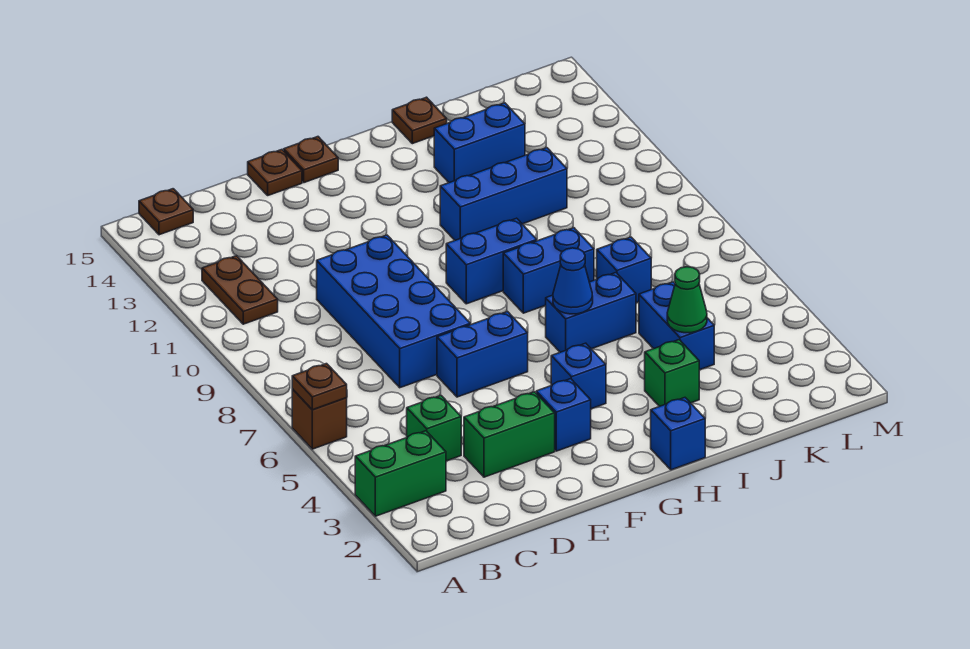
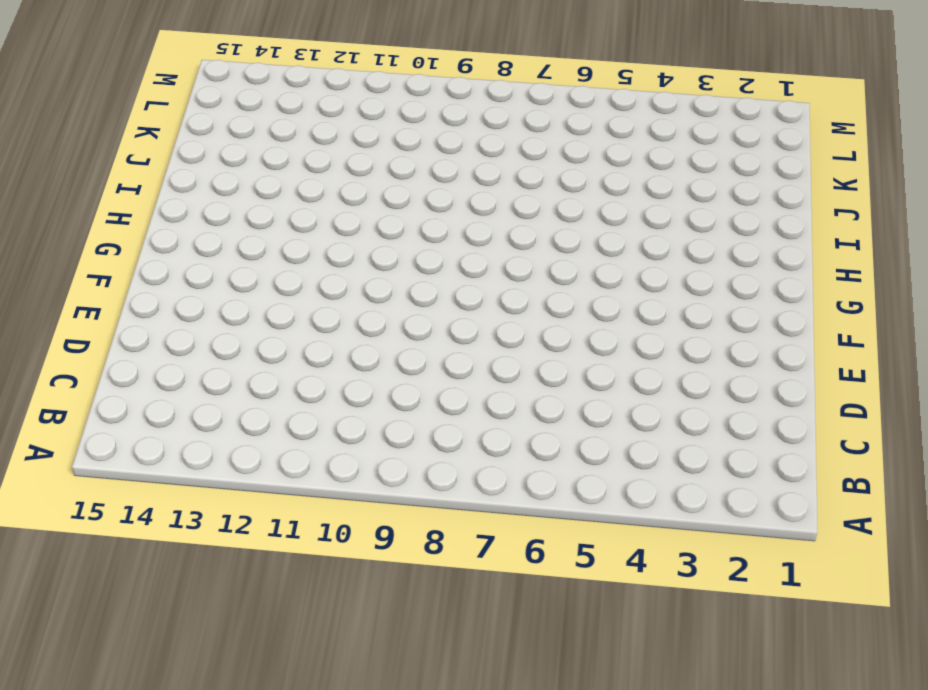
none -> green brick A3:B3 level 1
none -> brown brick A6 level 1
none -> brown plate B11:B12 level 1

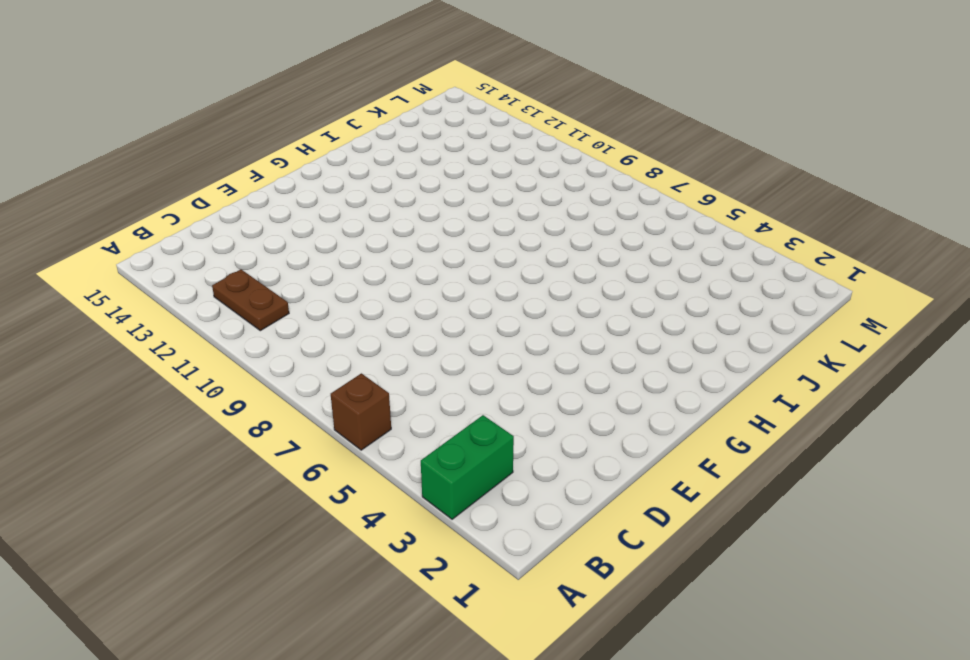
none -> brown plate B15 level 1
none -> green brick C4 level 1
none -> green brick D3:E3 level 1

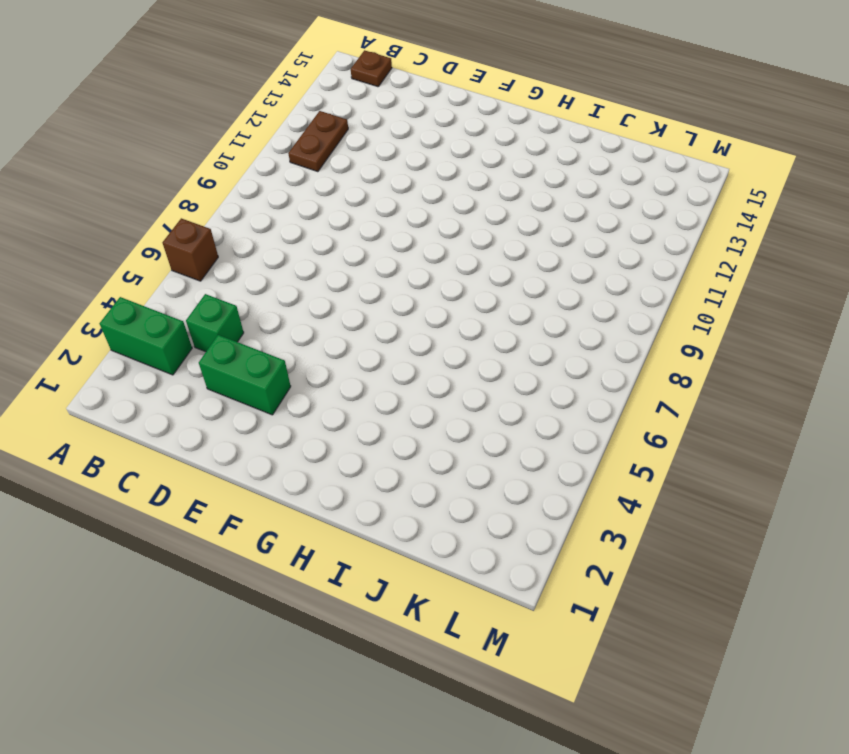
none -> blue brick D7:E10 level 1
none -> blue brick E6:F6 level 1
none -> brown plate E15 level 1

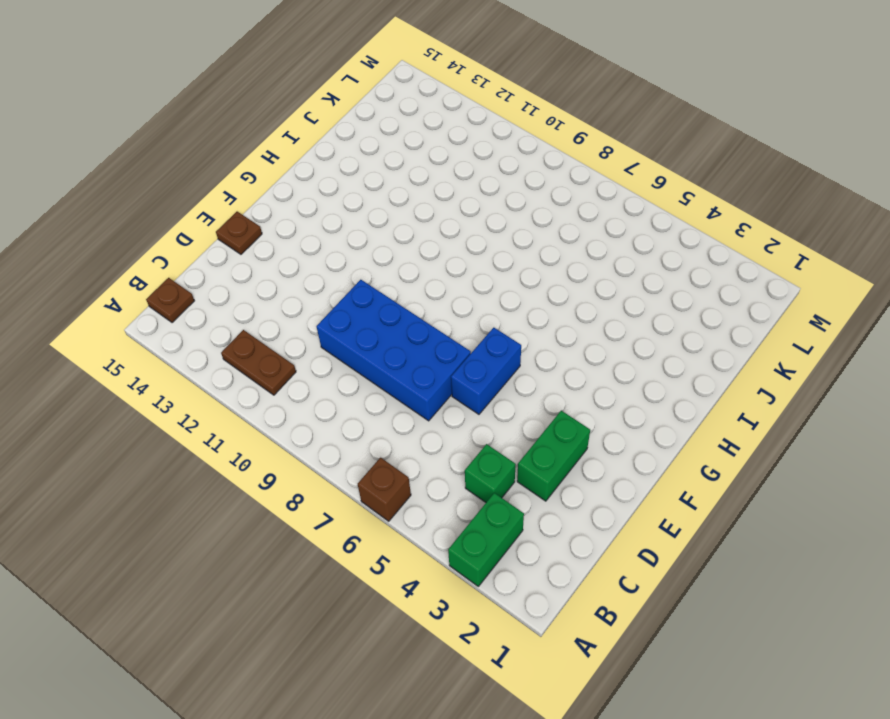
none -> blue brick F3 level 1
none -> brown plate F15 level 1
none -> blue brick G4 level 1

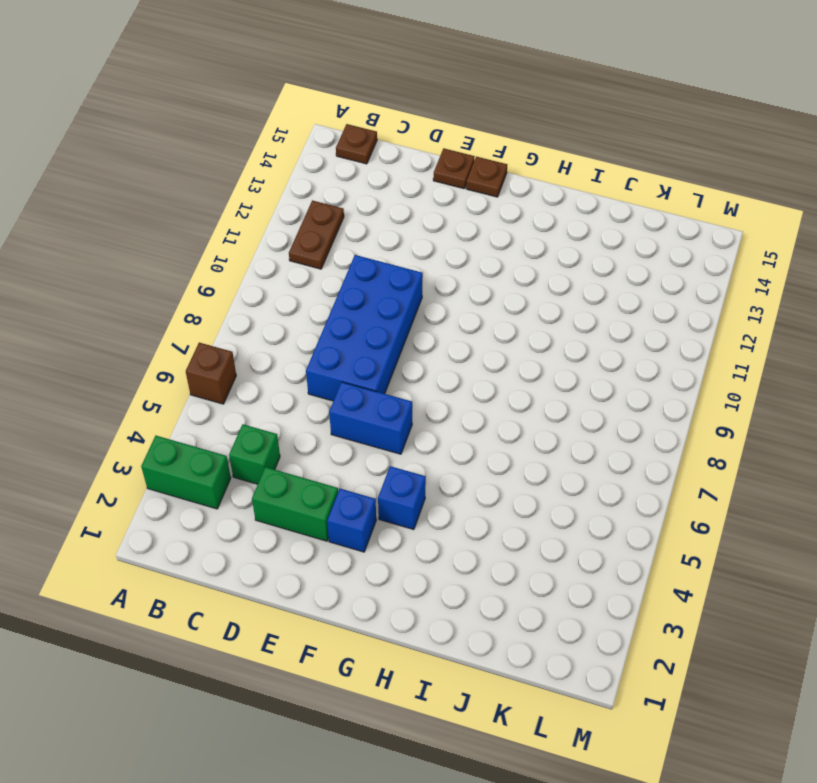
none -> blue brick G9:H9 level 1
none -> blue brick H1 level 1
none -> blue brick H6:I6 level 1

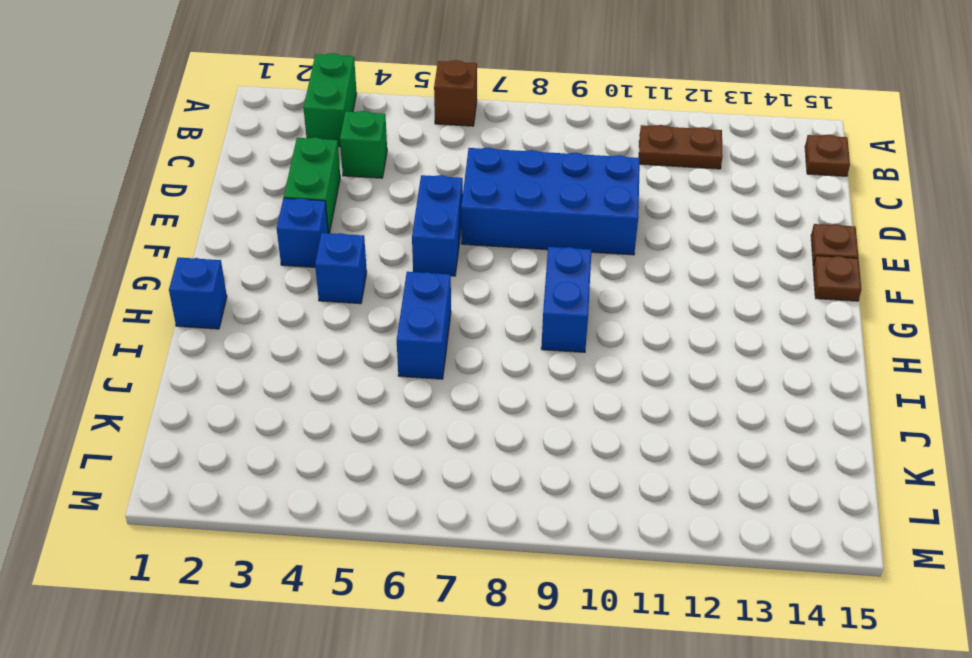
none -> blue brick H8:I8 level 1
none -> blue brick H11:J11 level 1
none -> green brick I3 level 1

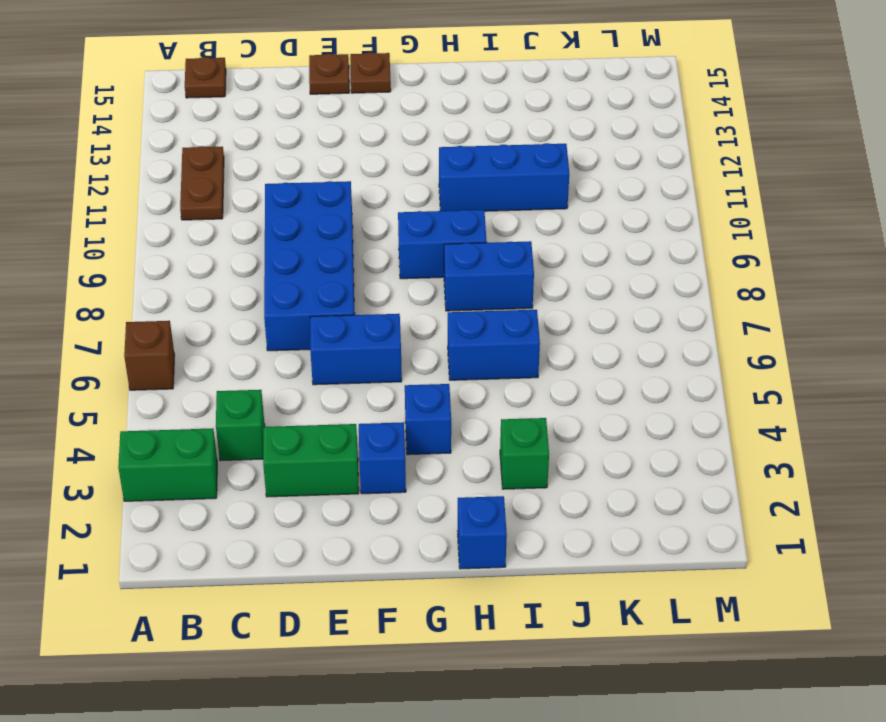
none -> blue brick I13:J13 level 1
none -> brown plate I15 level 1
none -> blue brick J4:J5 level 1

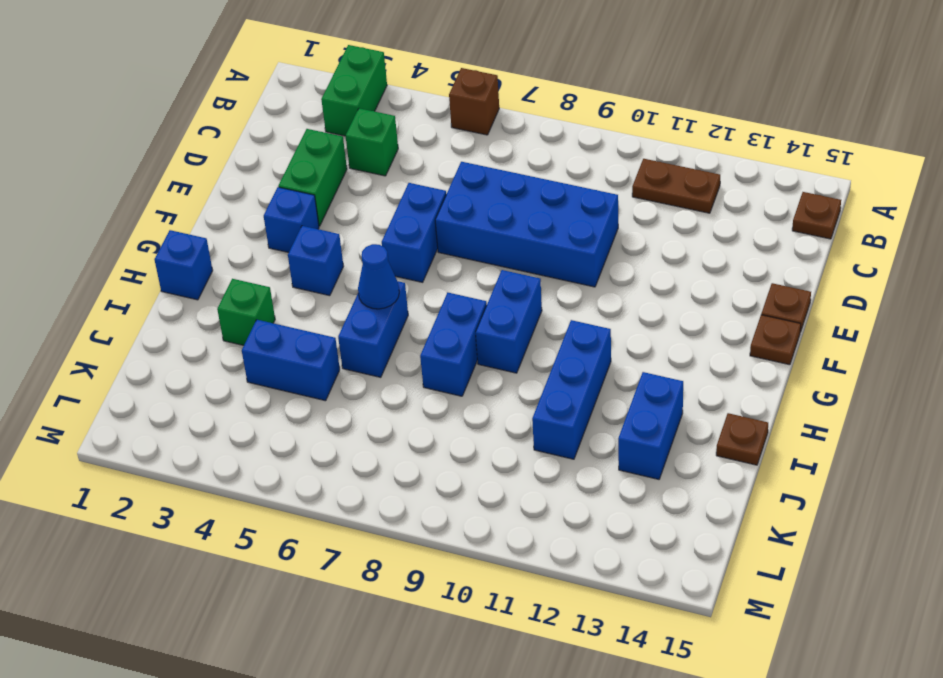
none -> blue brick J7 level 1
none -> brown plate A6 level 2
none -> green cone J4 level 2

